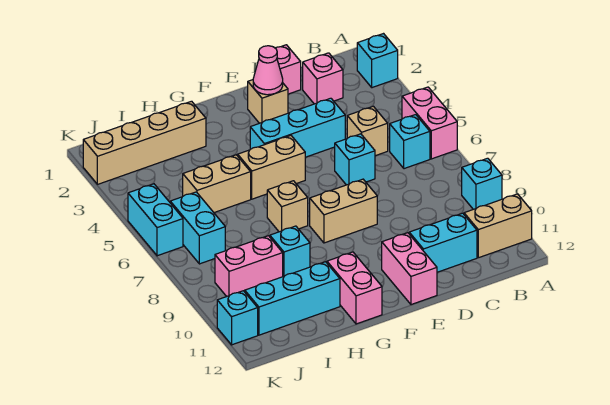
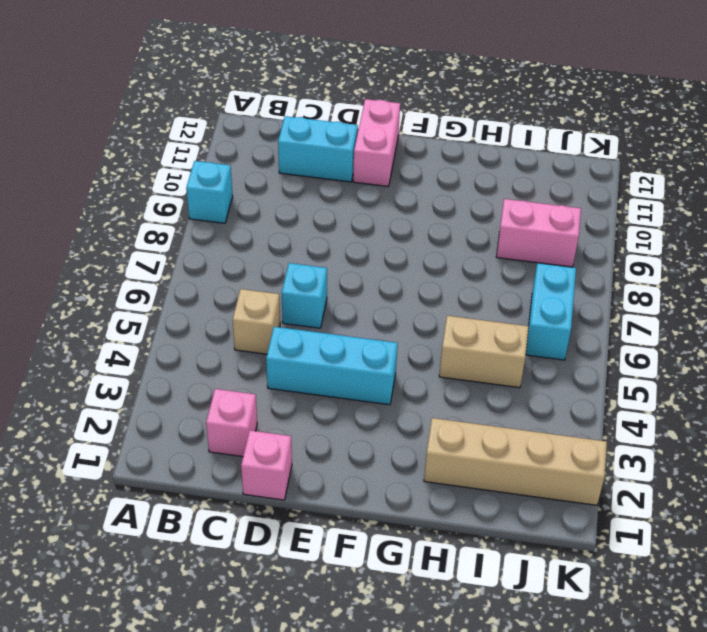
none -> cyan brick A2 level 1
none -> pink brick A5:A6 level 1
none -> tan brick A11:B11 level 1

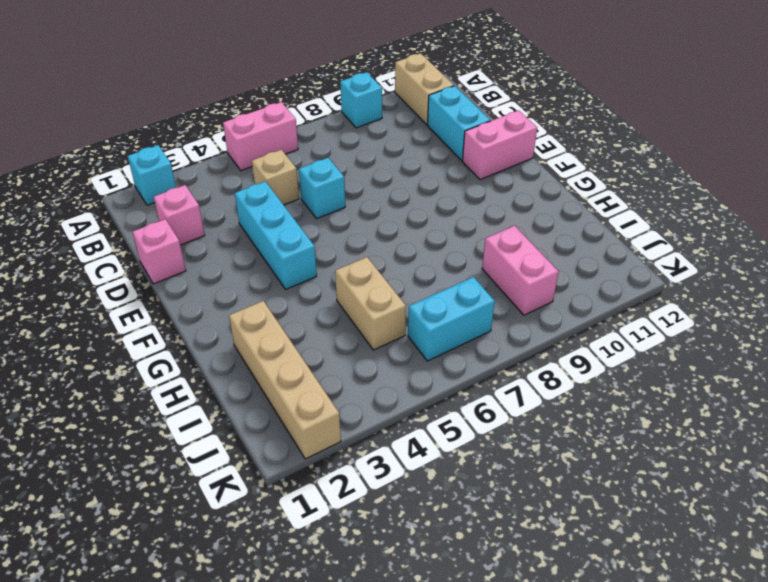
none -> cyan brick B6 level 1
none -> tan brick E2 level 1
none -> tan brick E8:F8 level 1

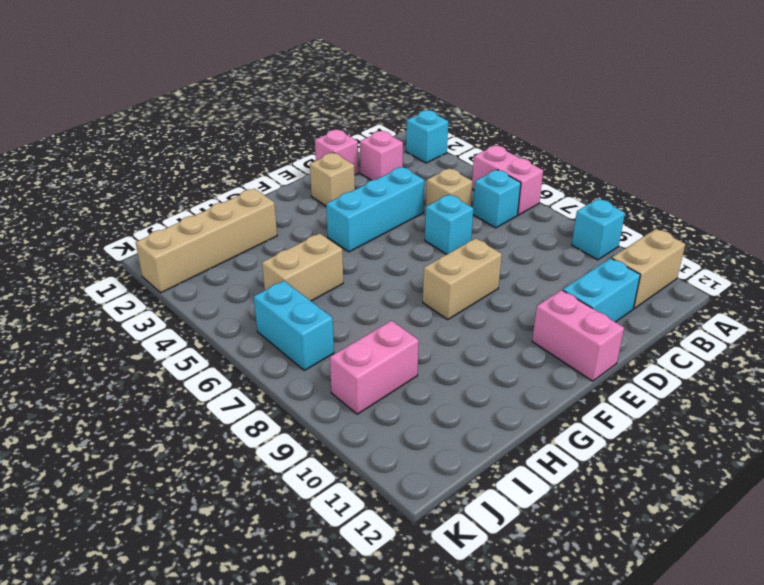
none -> tan brick F5:G5 level 1
none -> tan brick G7 level 1
none -> pink brick G11:G12 level 1

